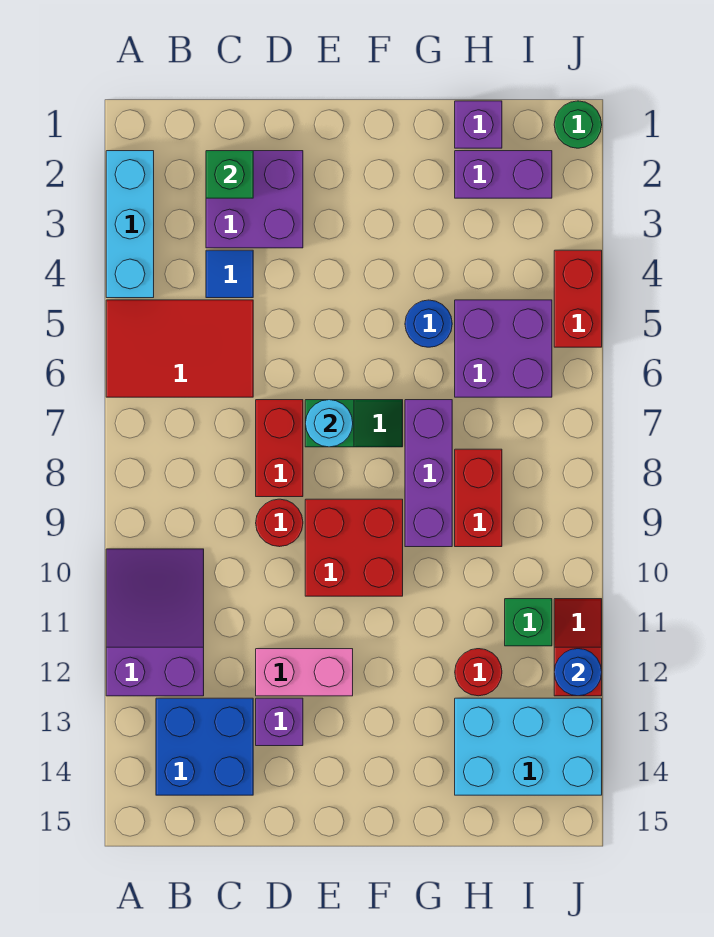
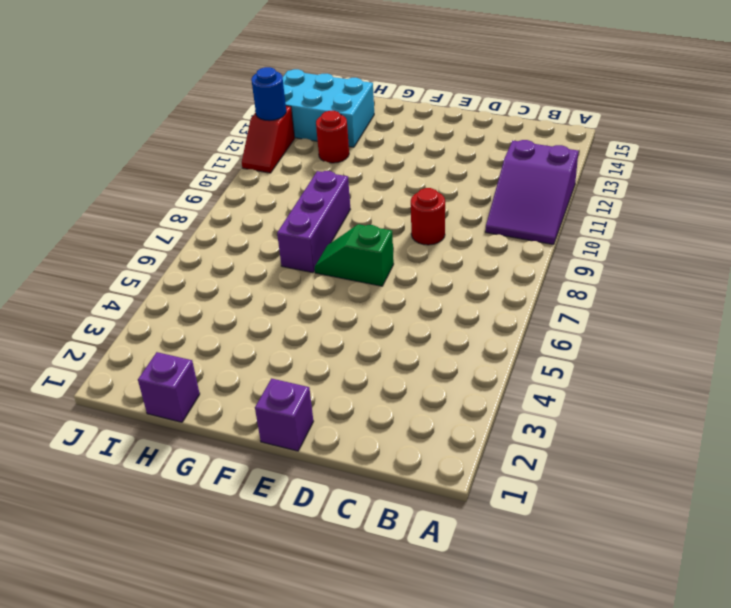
purple brick E1 level 1 -> purple brick D13 level 1
none -> cyan brick A2:A4 level 1
none -> red tile A5:C6 level 1
none -> blue brick B13:C14 level 1

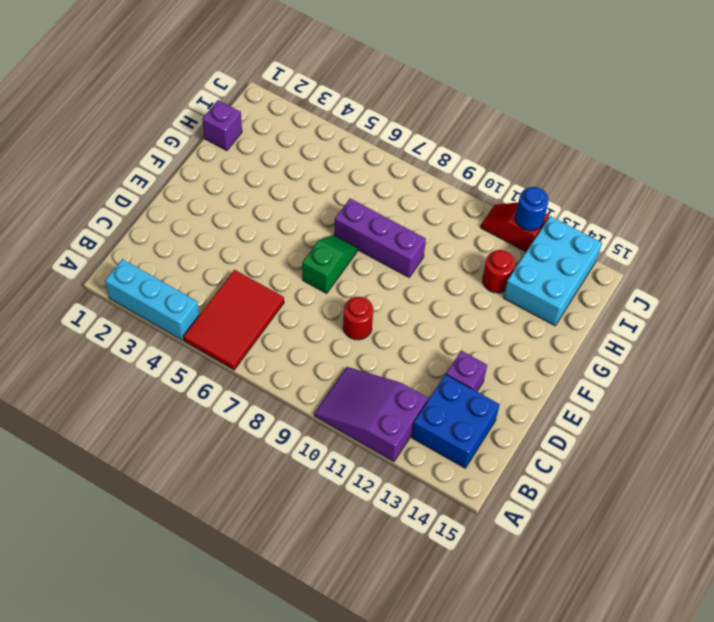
none -> purple brick C2:D3 level 1
none -> blue tile C4 level 1
none -> red brick D7:D8 level 1

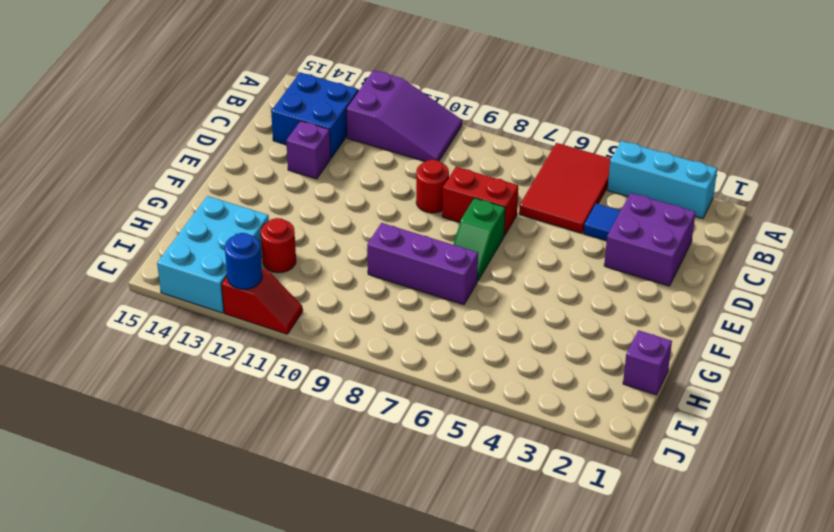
none -> pink brick D12:E12 level 1
none -> red brick E9:F10 level 1
none -> blue round brick G5 level 1

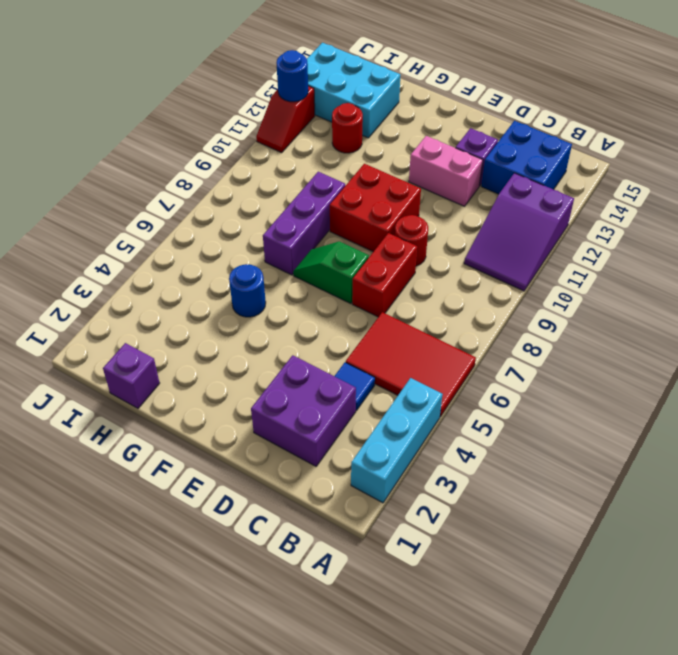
none -> purple brick H2:I2 level 1
none -> purple brick H5:I6 level 1
none -> red brick H8:H9 level 1

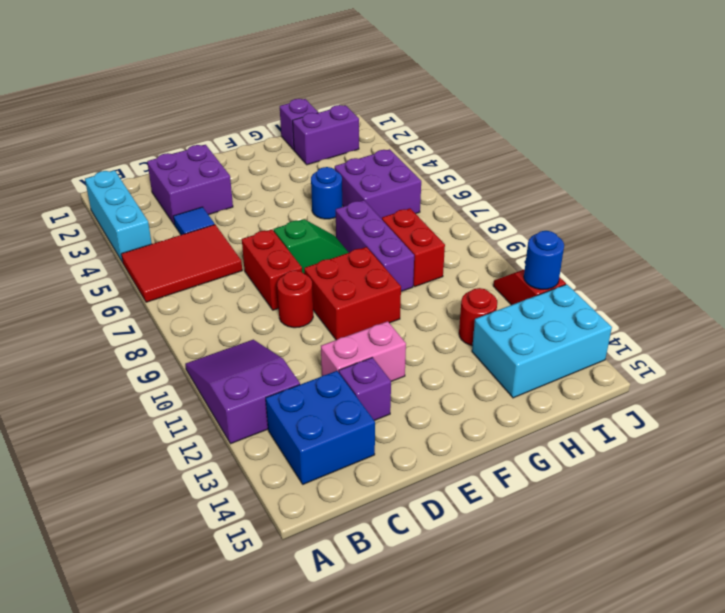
none -> green brick I11 level 1
none -> green round brick J1 level 1
none -> red brick J4:J5 level 1

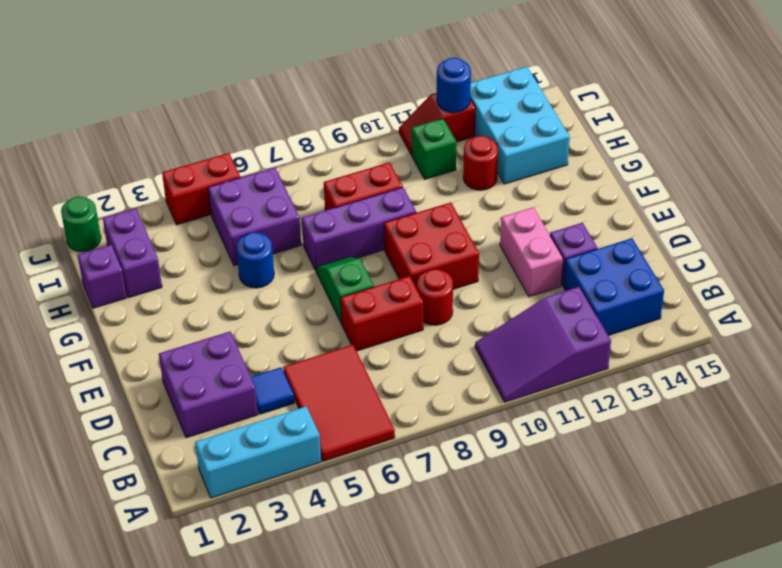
none -> green brick C2 level 2
none -> cyan round brick E7 level 2

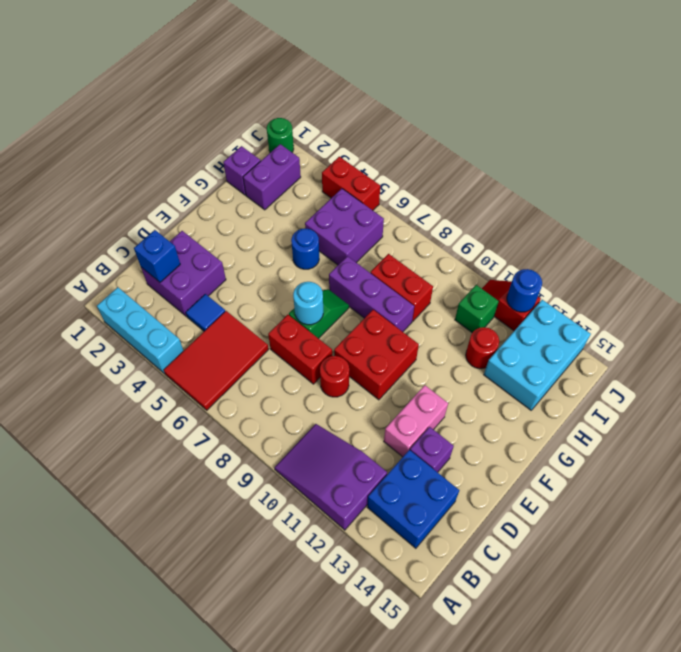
blue brick C2 level 2 -> green brick C2 level 2

